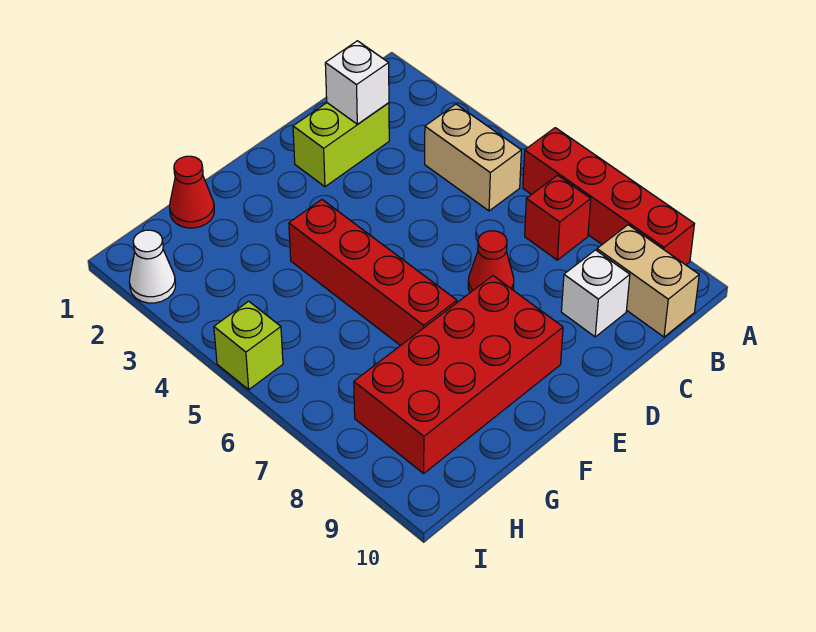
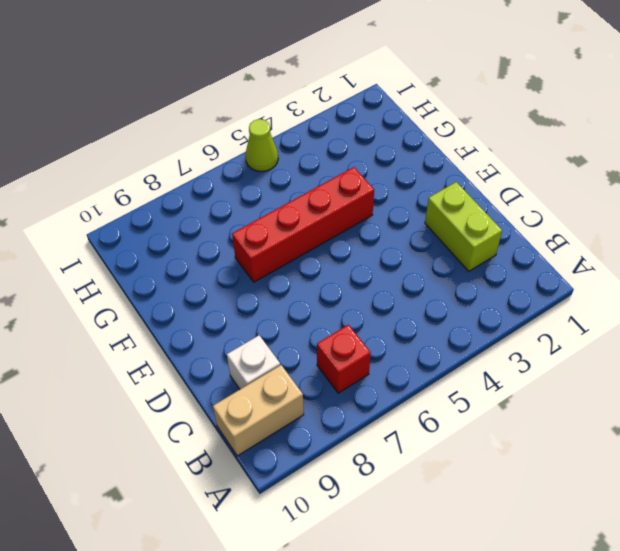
lime cone I5 level 1 -> lime brick I5 level 1
none -> red brick A6:A9 level 1
none -> tan brick B4:B5 level 1
none -> red cone D7 level 1

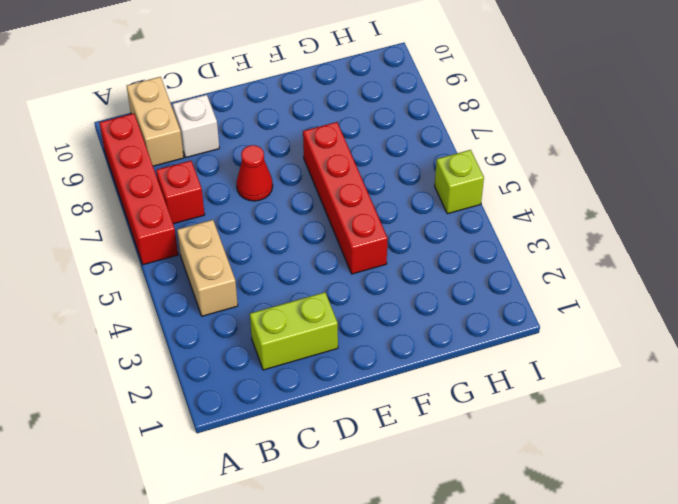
none -> red brick E8:H9 level 1
none -> red cone G1 level 1
none -> white cone I2 level 1

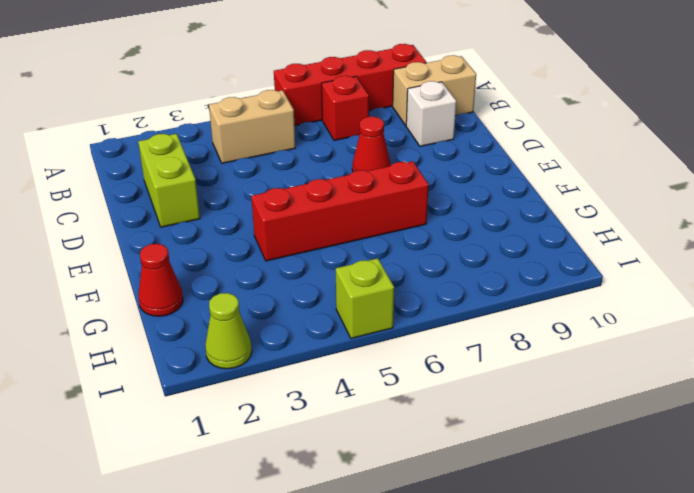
lime cone I2 level 1 -> white cone I2 level 1
none -> red brick E8:H9 level 1
none -> white brick C2 level 2

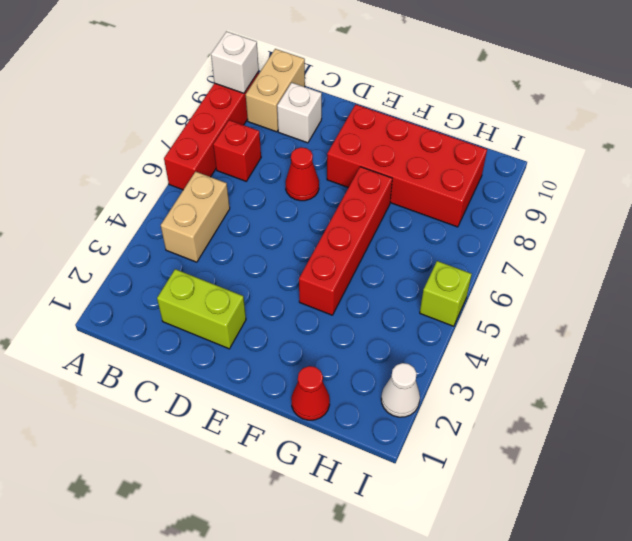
white brick A9 level 2 -> white brick C2 level 2

